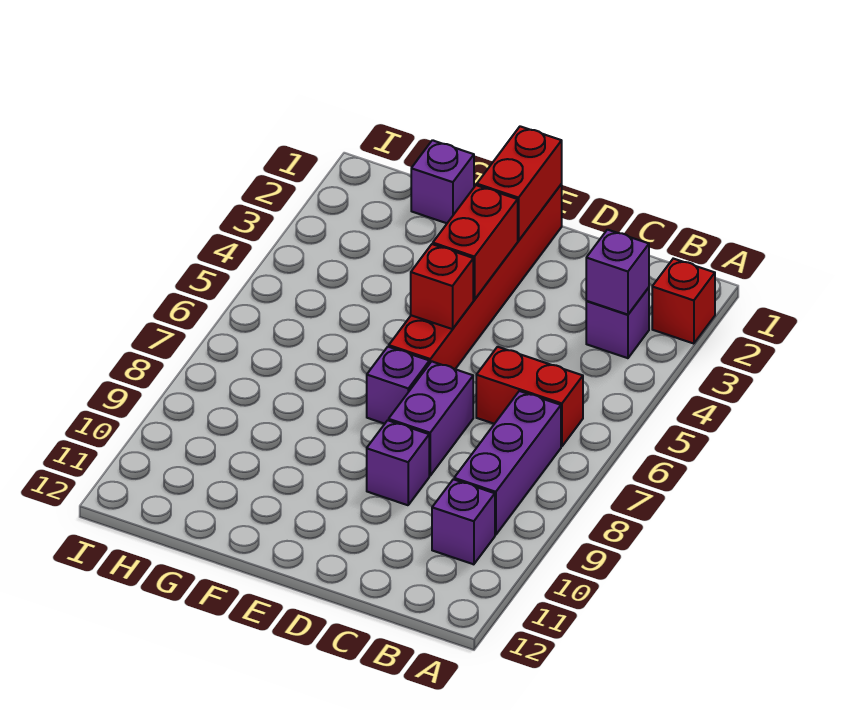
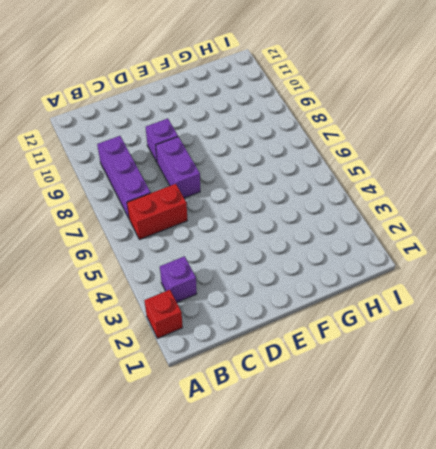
none -> purple brick B10 level 1
none -> red brick E1:E6 level 1
none -> purple brick E7 level 1

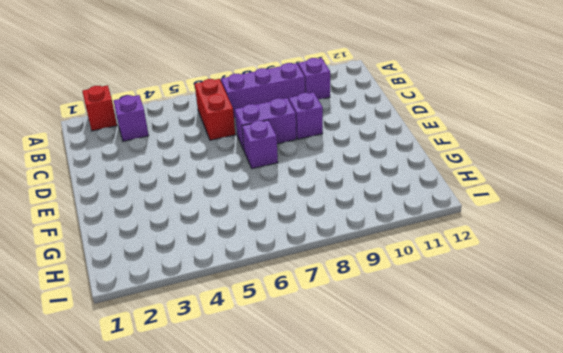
none -> red brick E1:E6 level 1
none -> purple brick G1 level 1
none -> purple brick B3 level 2

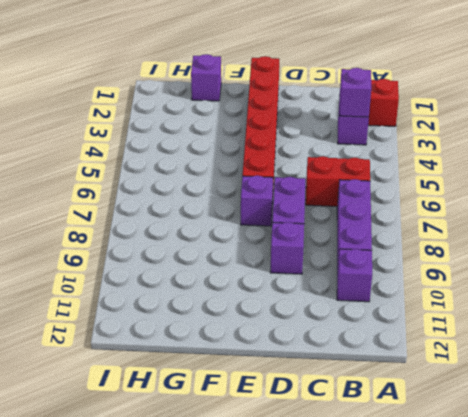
none -> red brick E1:E2 level 2
none -> red brick E3:E4 level 2
none -> red brick E5 level 2

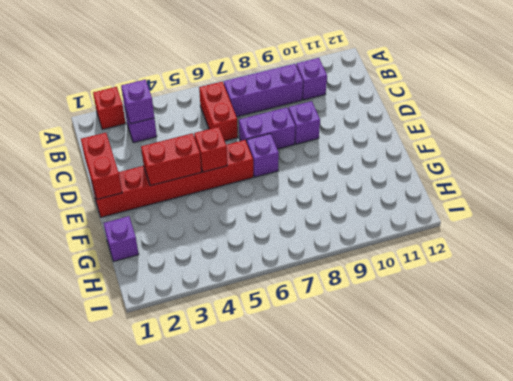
red brick D1:E1 level 2 -> red brick E1:E2 level 2

